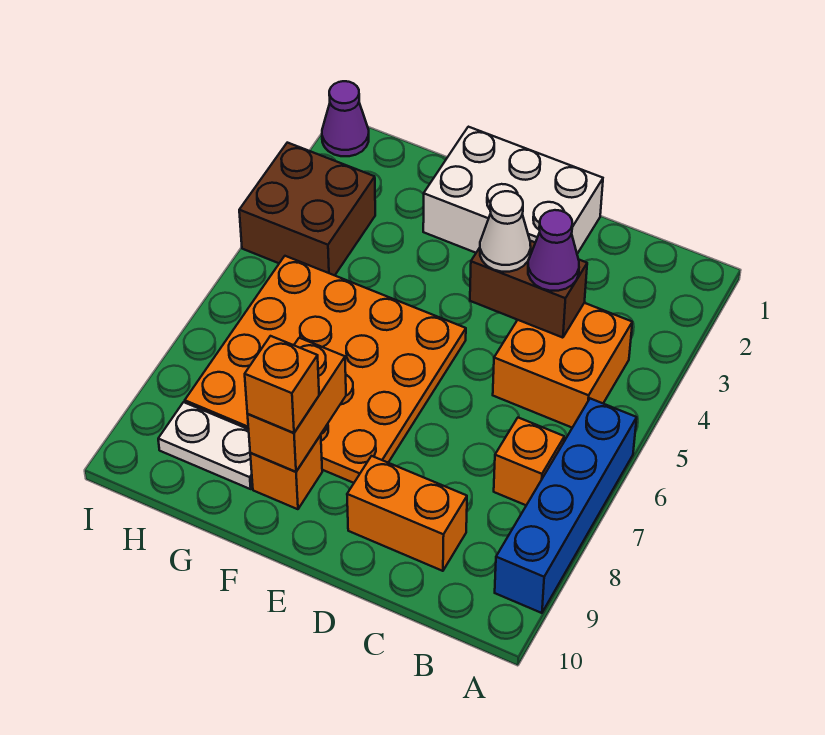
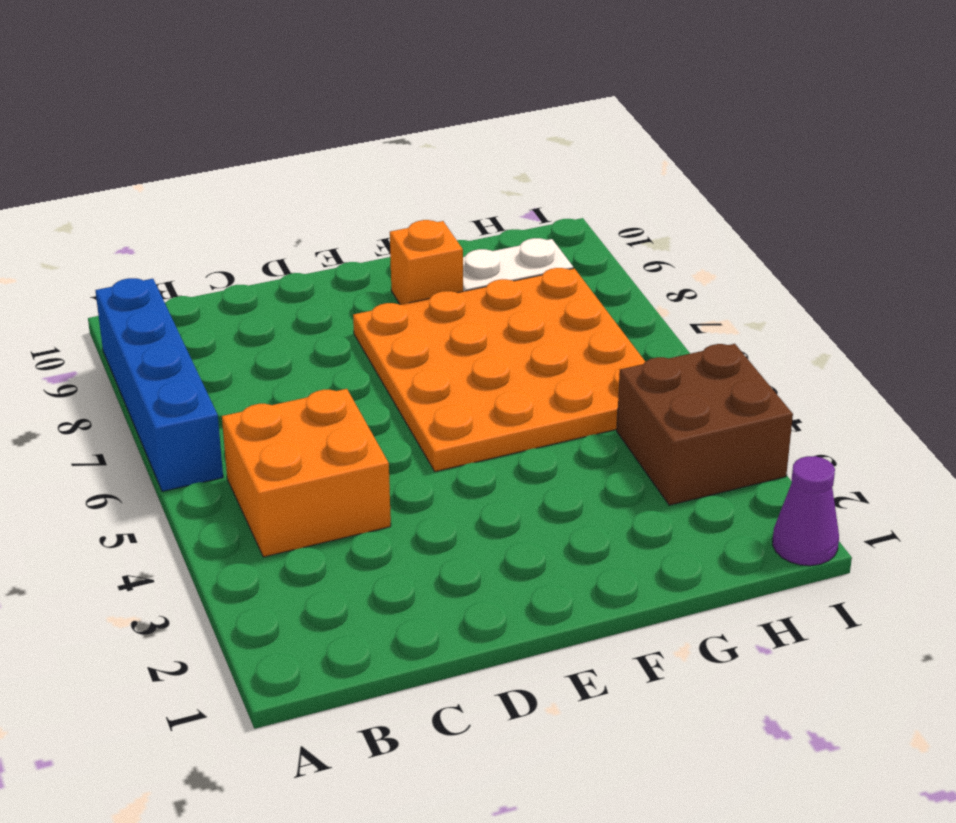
none -> orange brick B7 level 1
none -> orange brick C9:D9 level 1
none -> white brick D1:F2 level 1

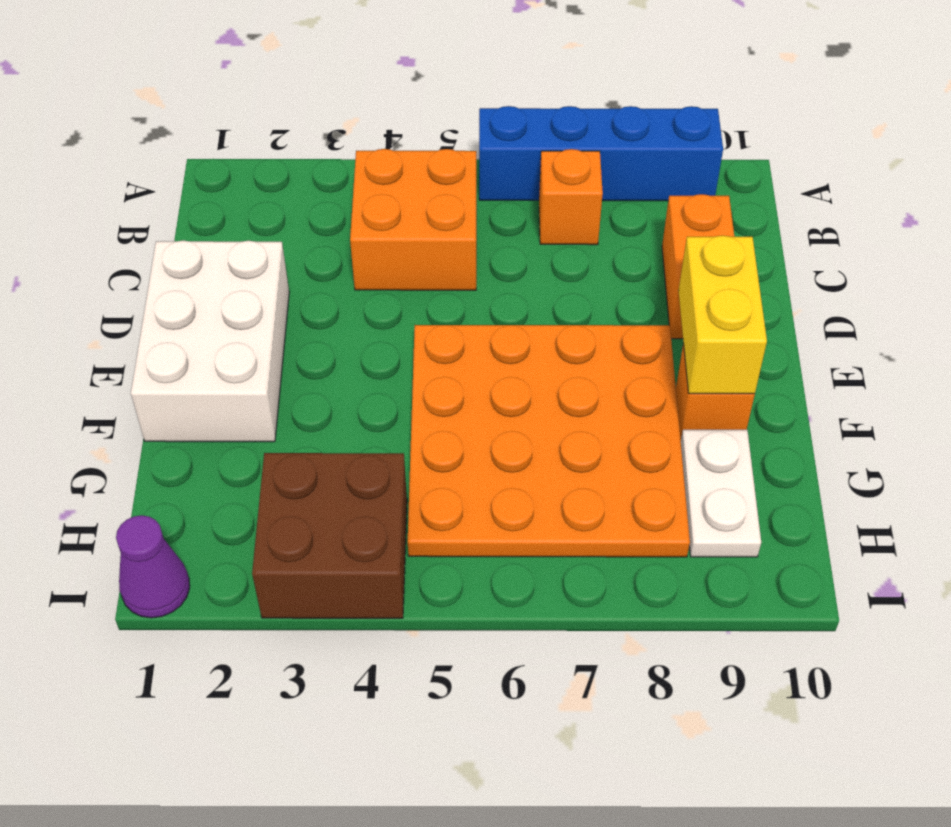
yellow brick E9:F9 level 2 -> orange brick F8:F9 level 2
none -> brown brick C4:D4 level 2
none -> purple cone C4 level 3
none -> white cone D4 level 3

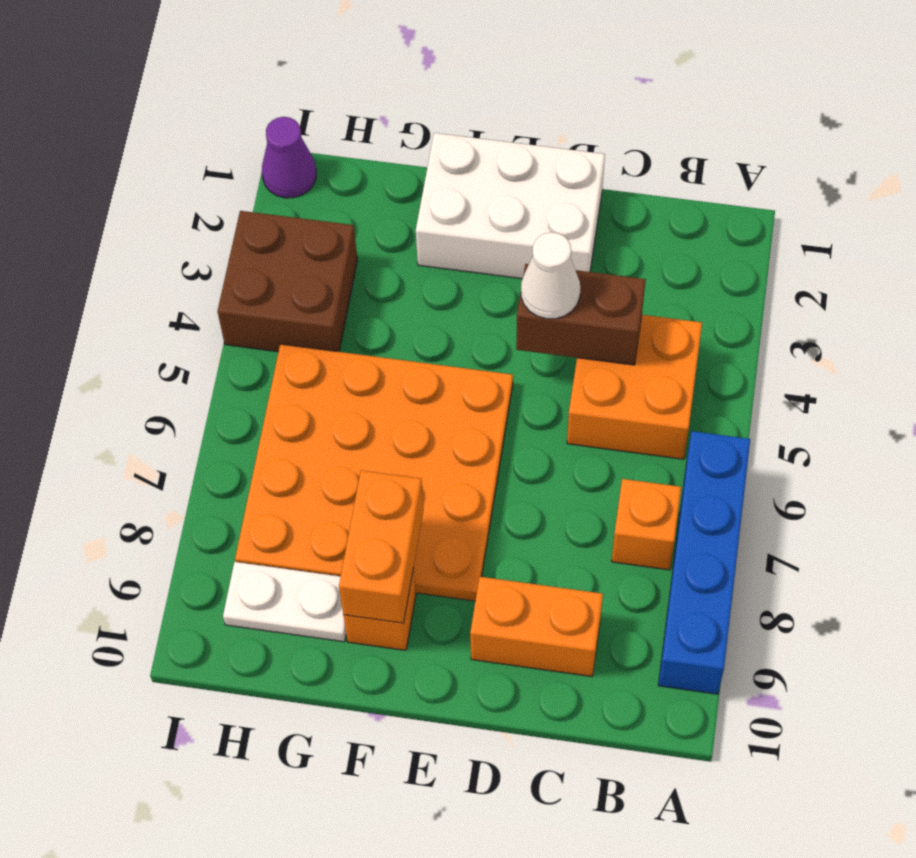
none -> purple cone C4 level 3
none -> orange brick F9 level 3

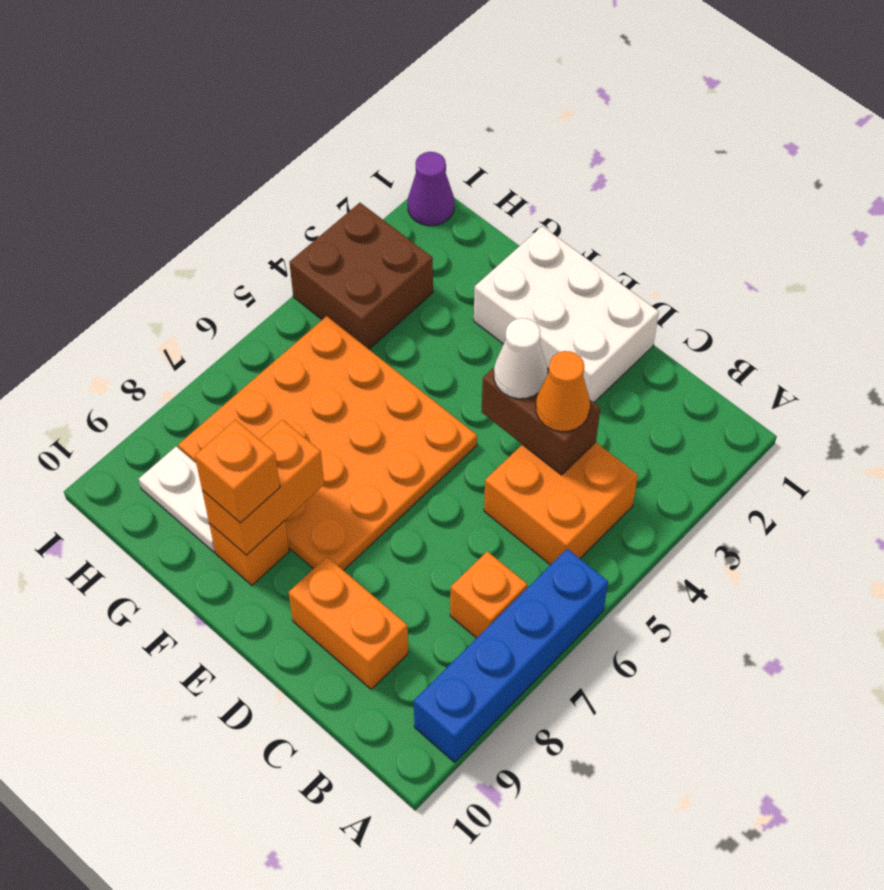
orange cone C4 level 3 -> purple cone C4 level 3

